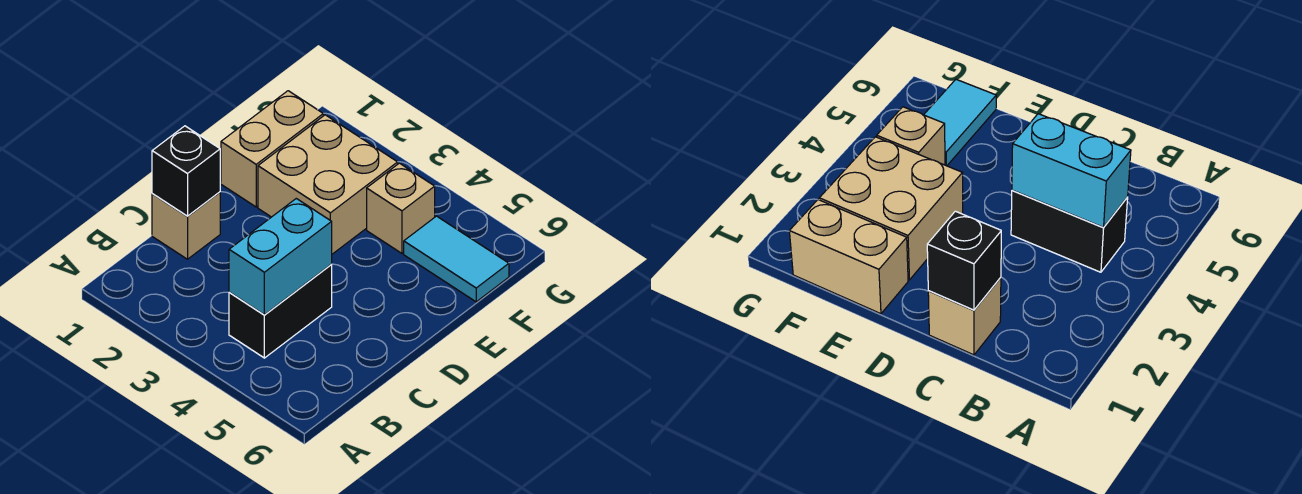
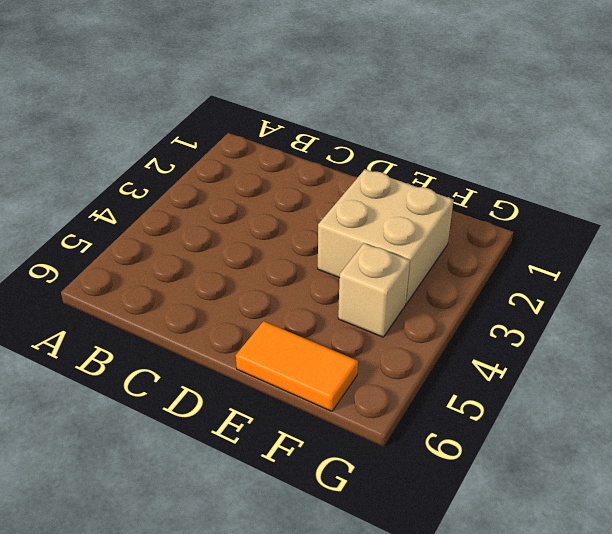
orange tile E6:F6 level 1 -> cyan tile F5:F6 level 1
none -> black brick B4:C4 level 1
none -> tan brick C1 level 1

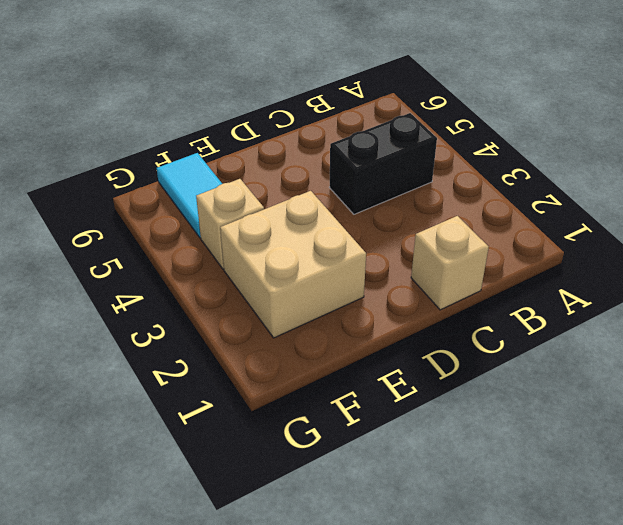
none -> tan brick E1:F1 level 1
none -> cyan brick B4:C4 level 2

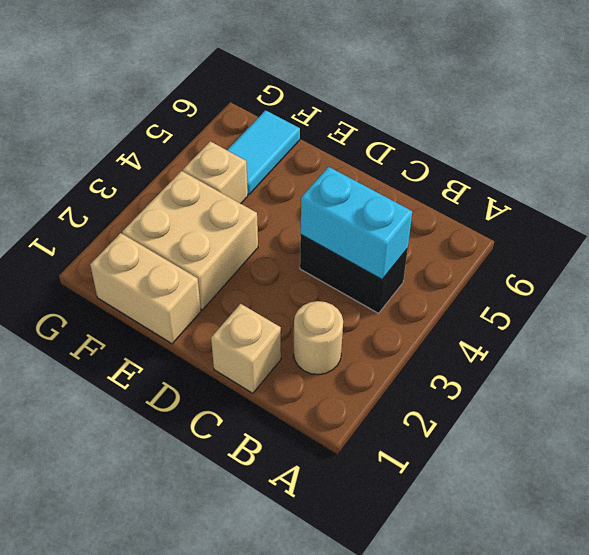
tan round brick B2 level 1 -> none
none -> black brick C1 level 2

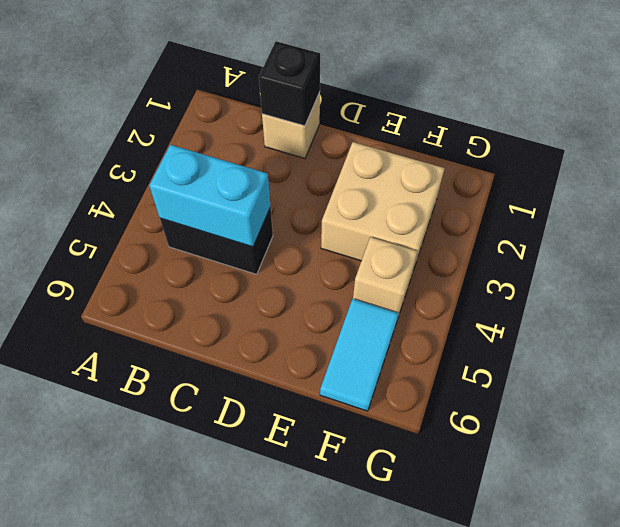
none -> tan brick E1:F1 level 1

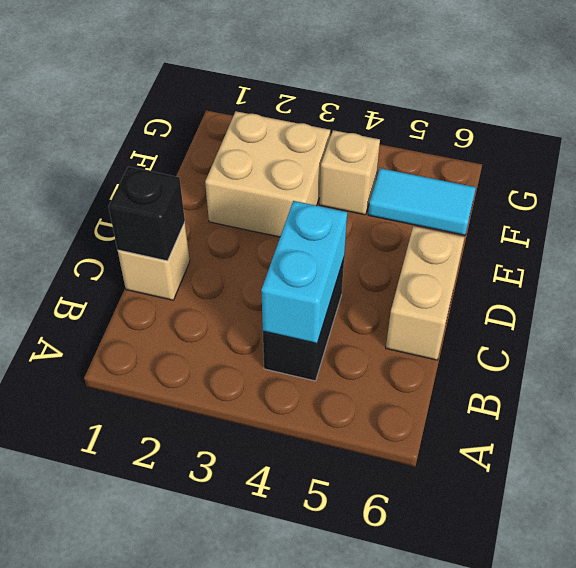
tan brick C6:D6 level 1 -> tan brick E1:F1 level 1

